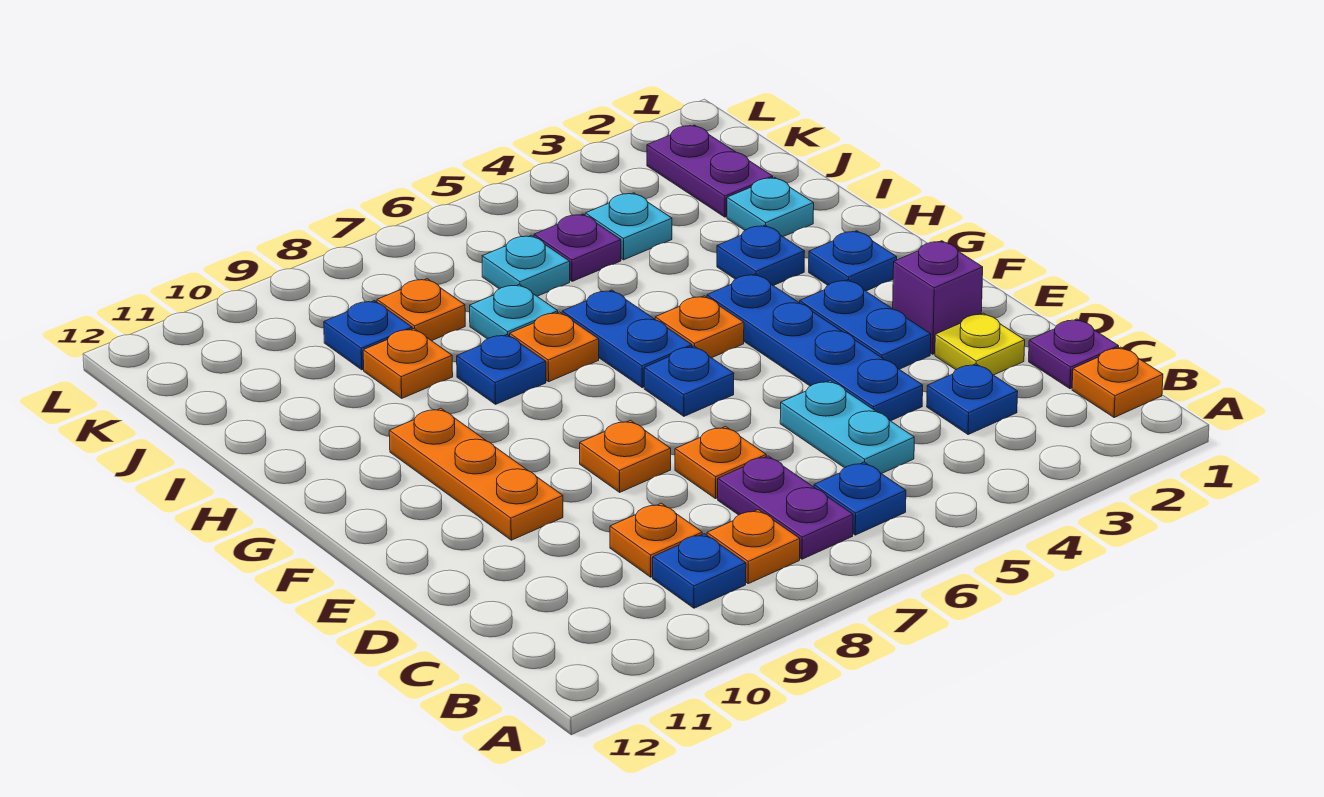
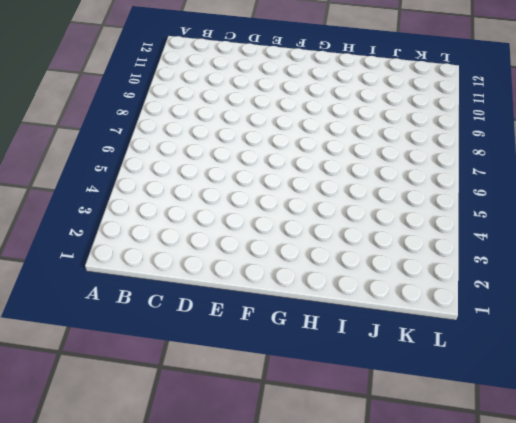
none -> orange plate B1 level 1
none -> blue plate B6 level 1
none -> purple plate B7:C7 level 1
none -> orange plate B8 level 1

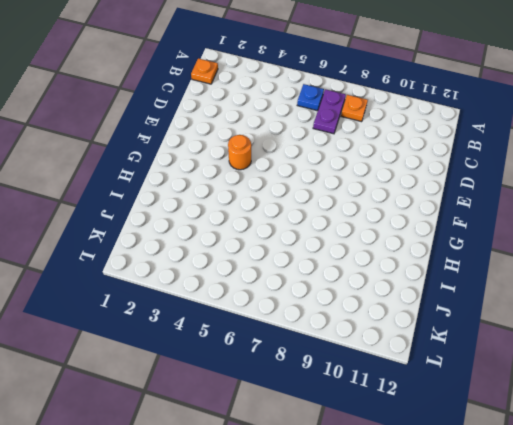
orange round brick F4 level 1 -> blue plate D4:G4 level 1
none -> blue plate B9 level 1
none -> purple plate C1 level 1
none -> blue plate C3 level 1
none -> cyan plate C5:D5 level 1

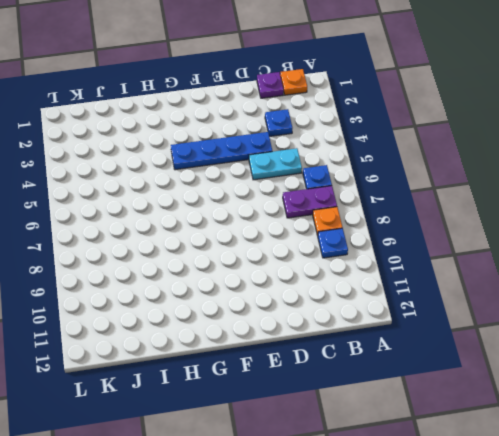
none -> orange plate C9 level 1
none -> yellow plate D2 level 1
none -> orange plate D7 level 1
none -> purple brick E2 level 1

